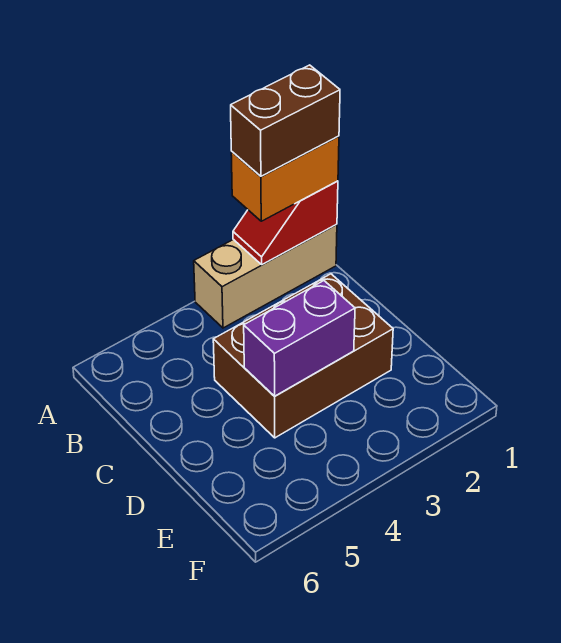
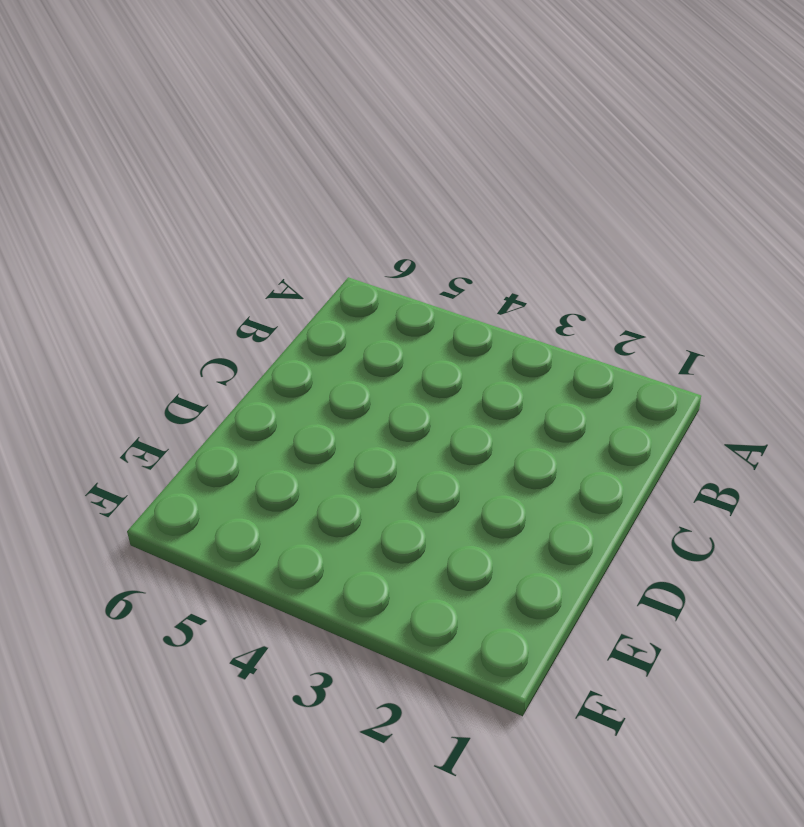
none -> tan brick A1:A3 level 1
none -> brown brick C2:D4 level 1

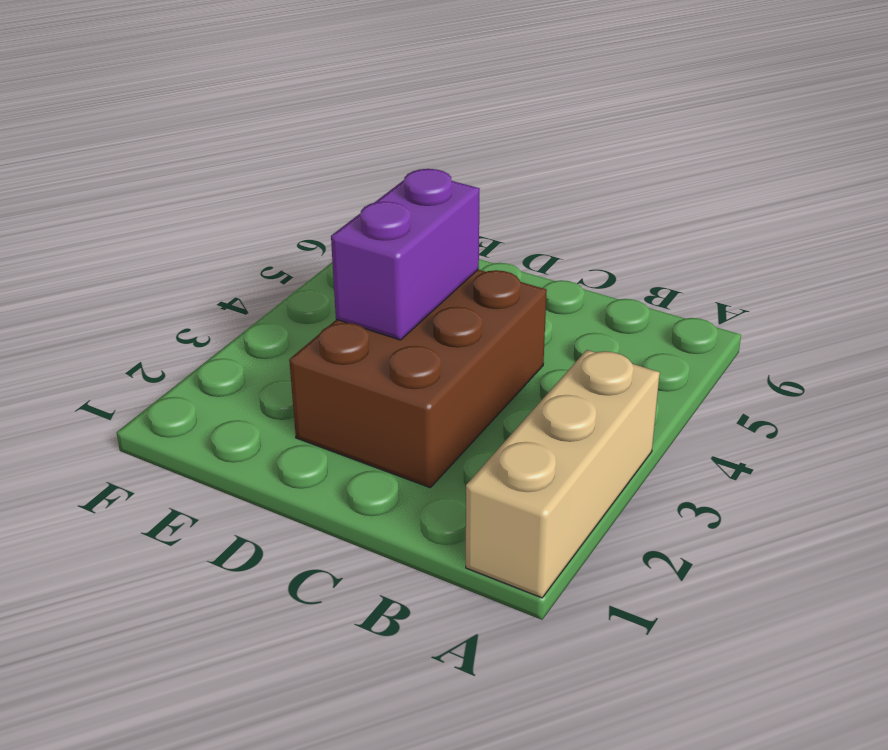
none -> red slope A1:A2 level 2 top 1
none -> orange brick A1:A2 level 3

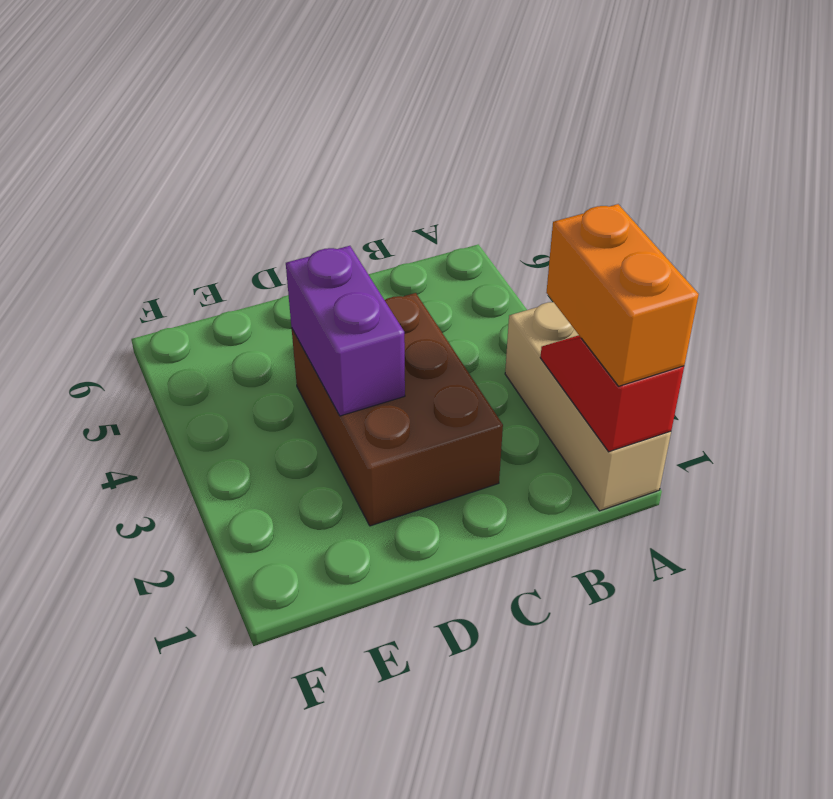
none -> brown brick A1:A2 level 4

